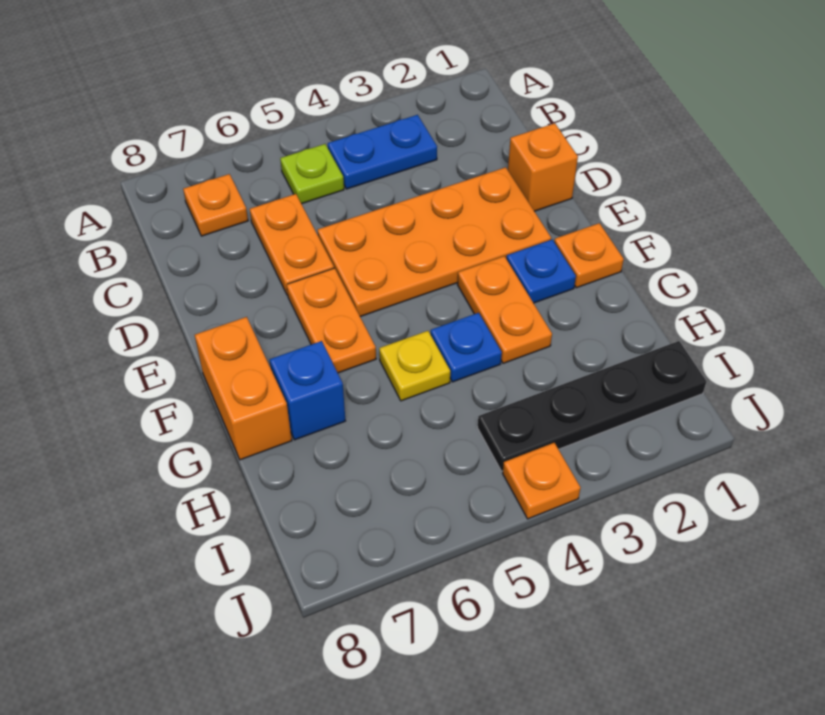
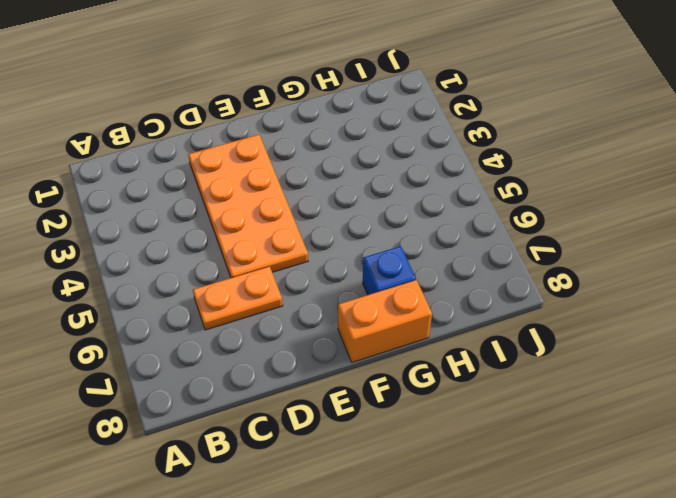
none -> blue plate B3:B4 level 1
none -> lime plate B5 level 1
none -> orange plate B7 level 1

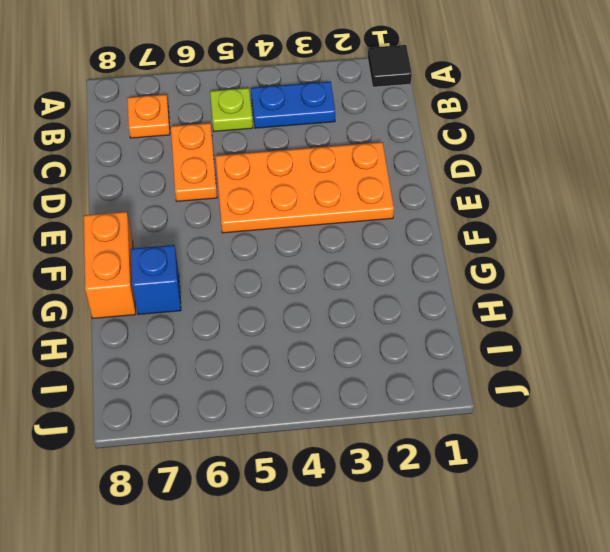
black tile A1 level 1 -> none
none -> orange brick D1 level 1
none -> orange plate E6:F6 level 1
none -> orange plate F1 level 1

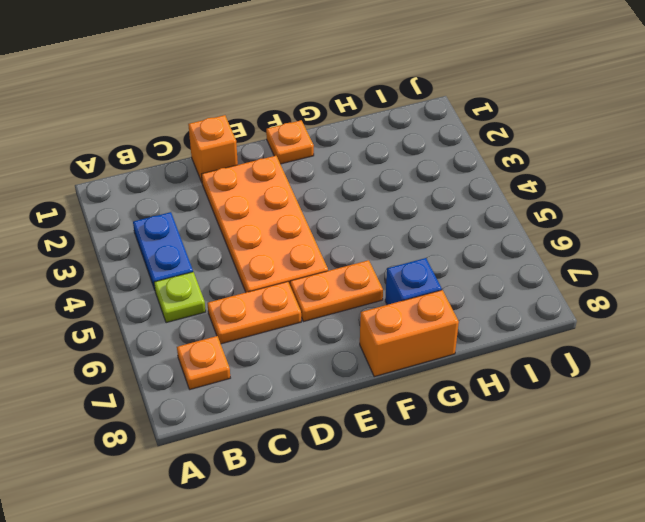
none -> blue plate F2 level 1
none -> orange plate F3:G3 level 1
none -> blue plate G4 level 1

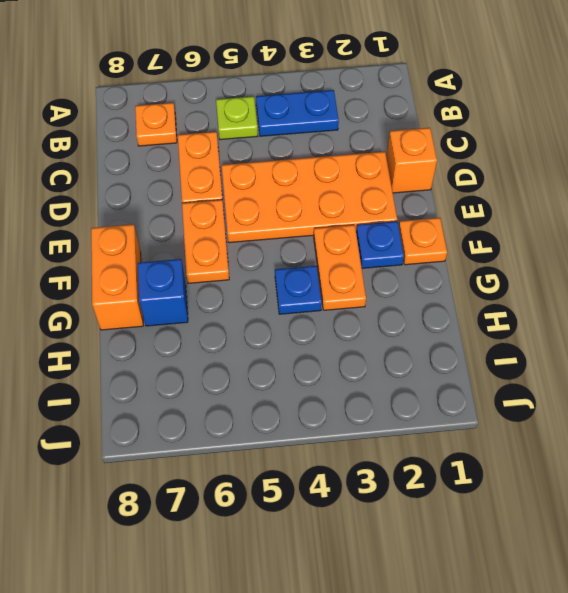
none -> yellow plate G5 level 1
none -> black plate I1:I4 level 1
none -> orange plate J4 level 1

